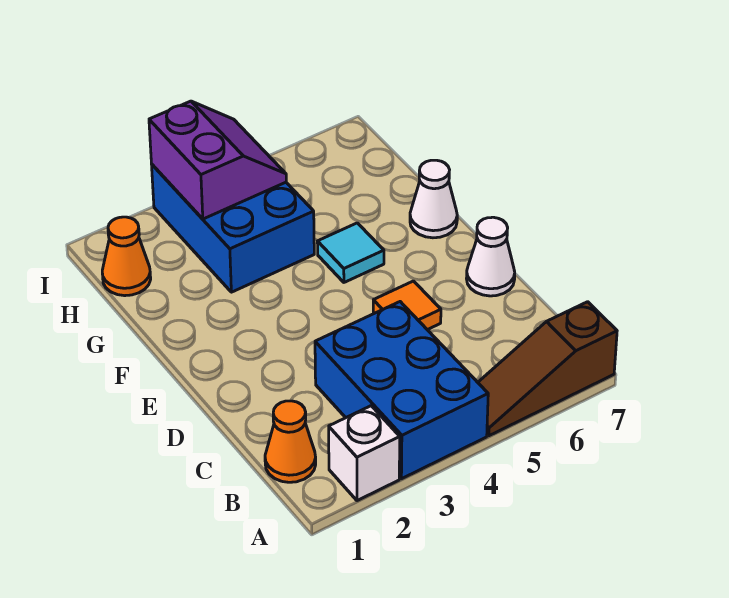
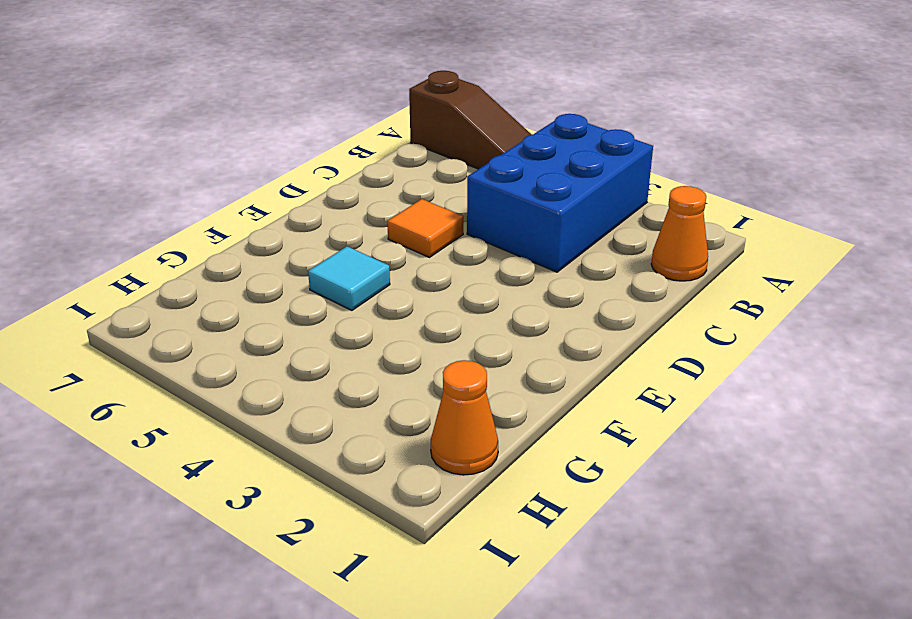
none -> white brick A2 level 1
none -> white cone D7 level 1

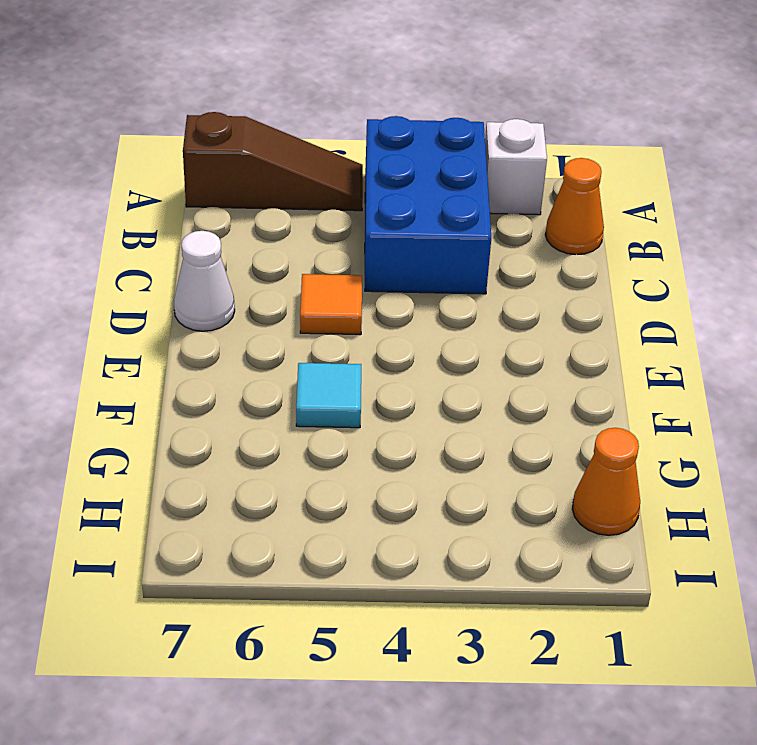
none -> white cone F7 level 1
none -> blue brick G3:I4 level 1

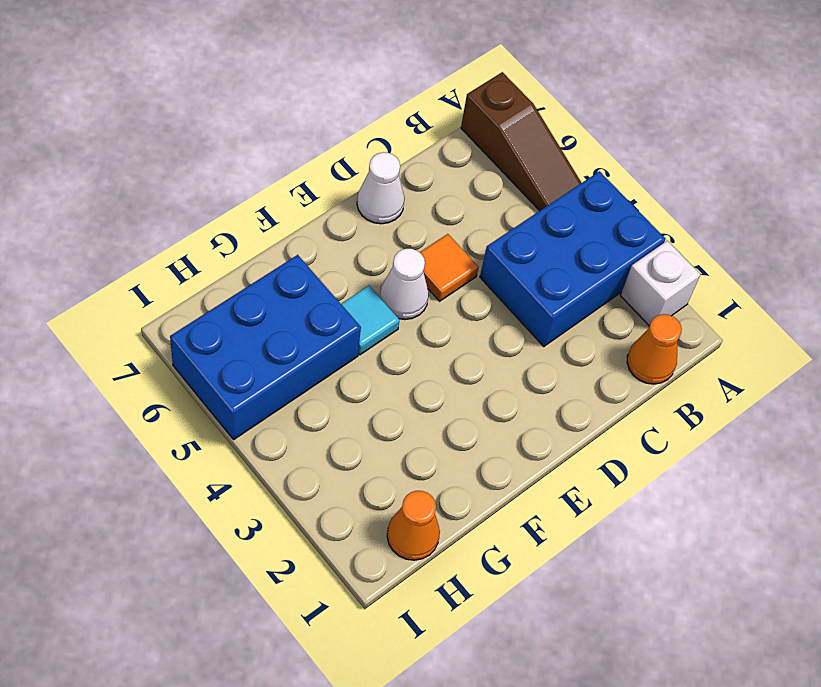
white cone E5 level 1 -> white cone F7 level 1
blue brick G5:I6 level 1 -> blue brick G3:I4 level 1
none -> purple slope H3:I4 level 2 top 3

